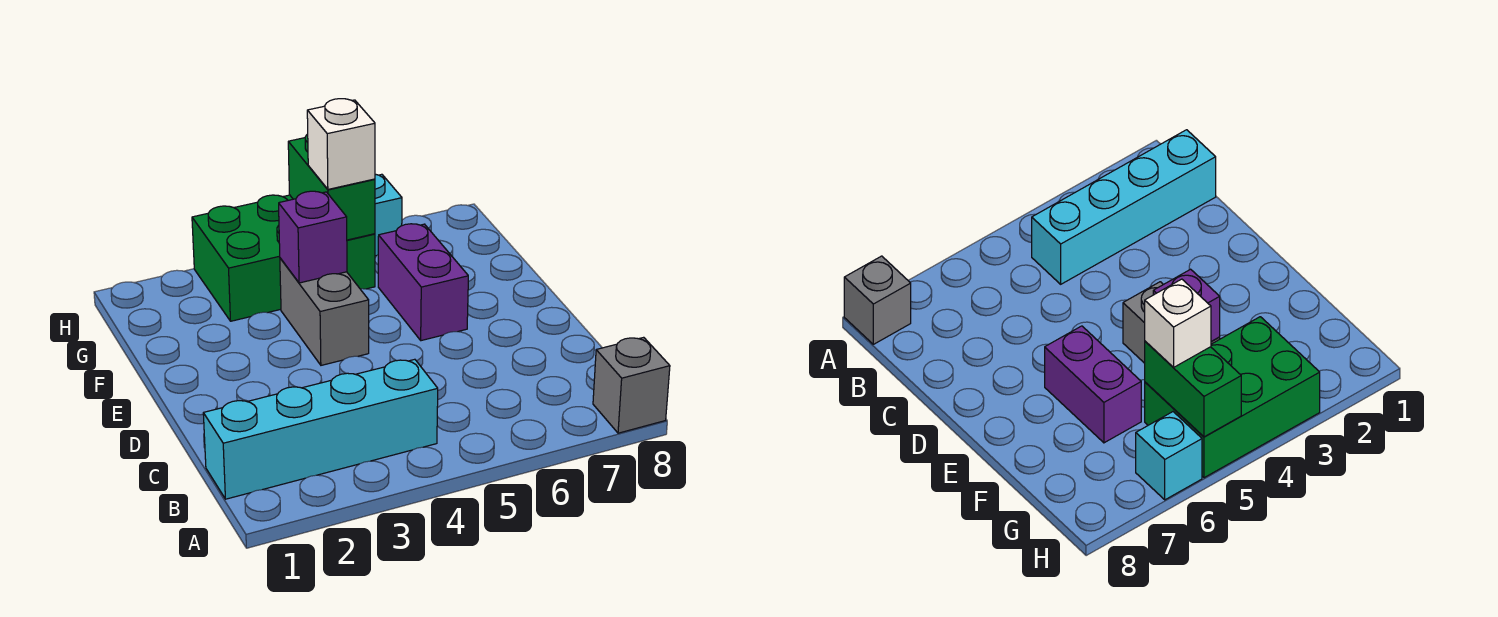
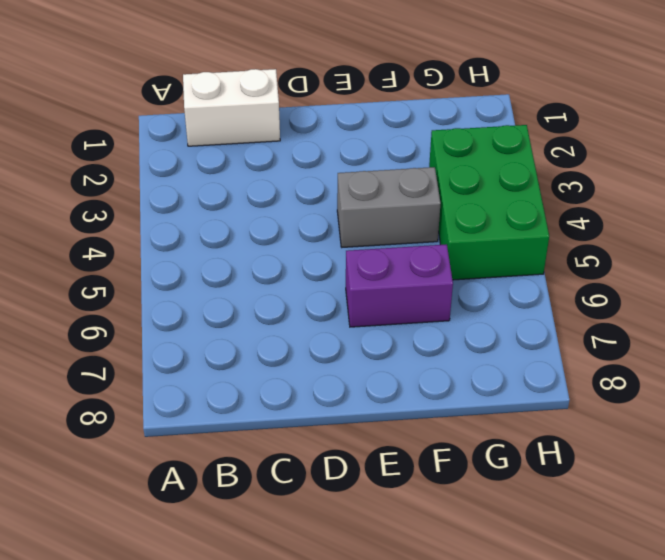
white brick B1:C1 level 1 -> cyan brick B1:B4 level 1
none -> grey brick A8 level 1
none -> cyan brick H6 level 1

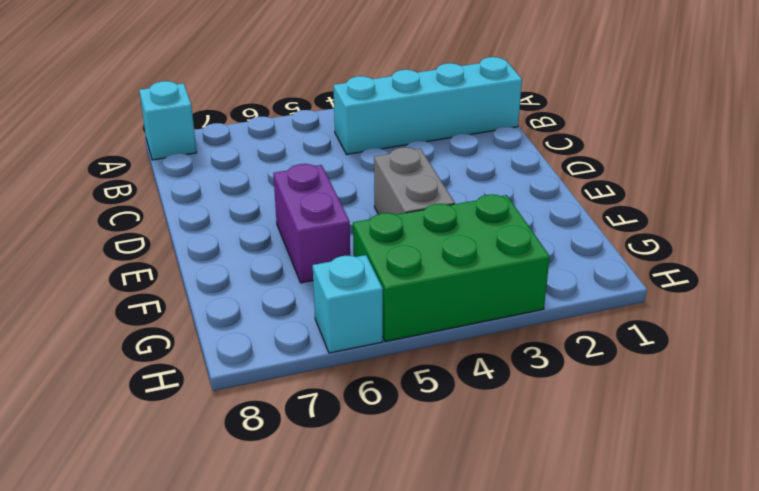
cyan brick A8 level 1 -> grey brick A8 level 1
none -> purple brick F4 level 2
none -> green brick G5:H5 level 2

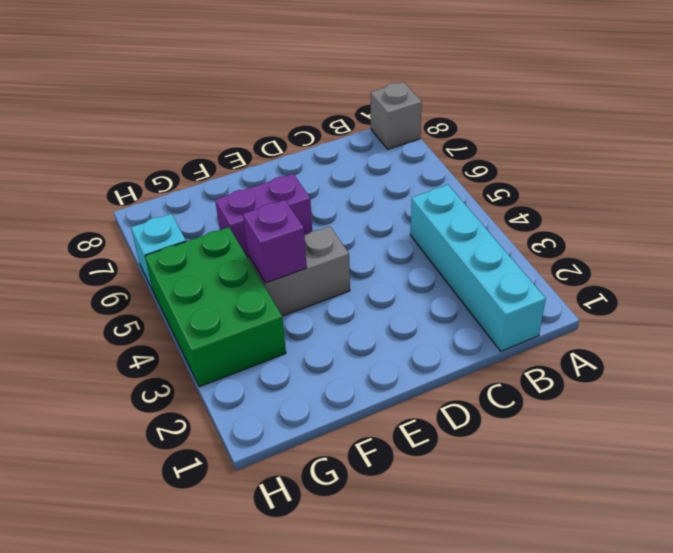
none -> green brick G5:H5 level 2
none -> white brick G5 level 3

